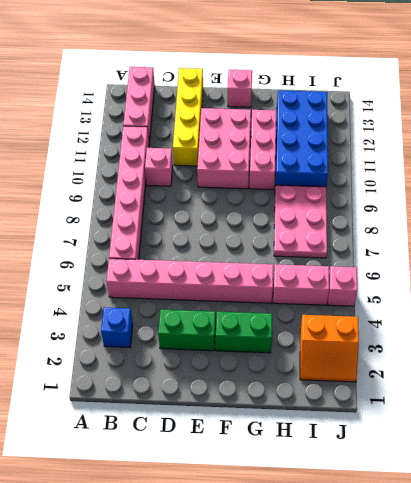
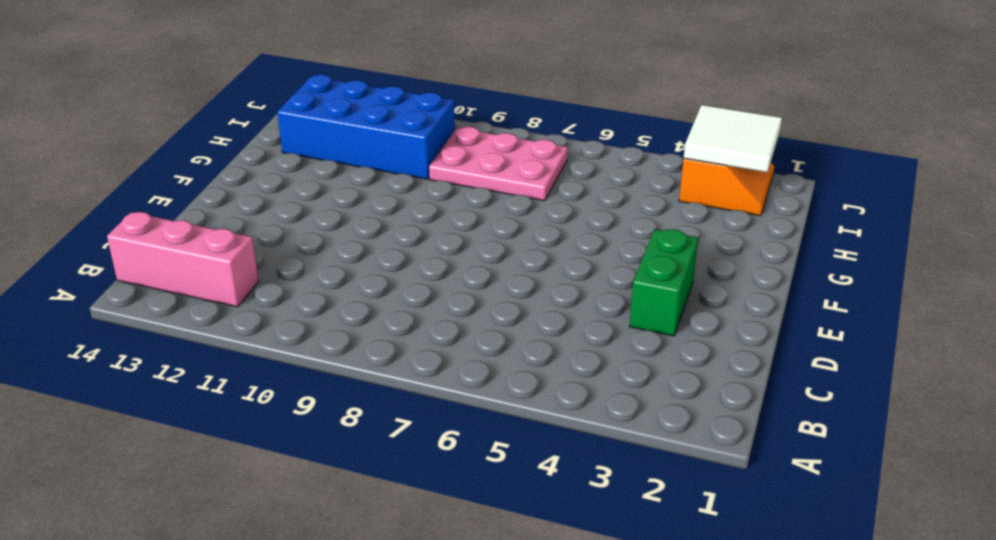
white tile I2:J3 level 2 -> none
none -> blue brick B3 level 1
none -> pink brick B5:G5 level 1
none -> pink brick B6:B11 level 1

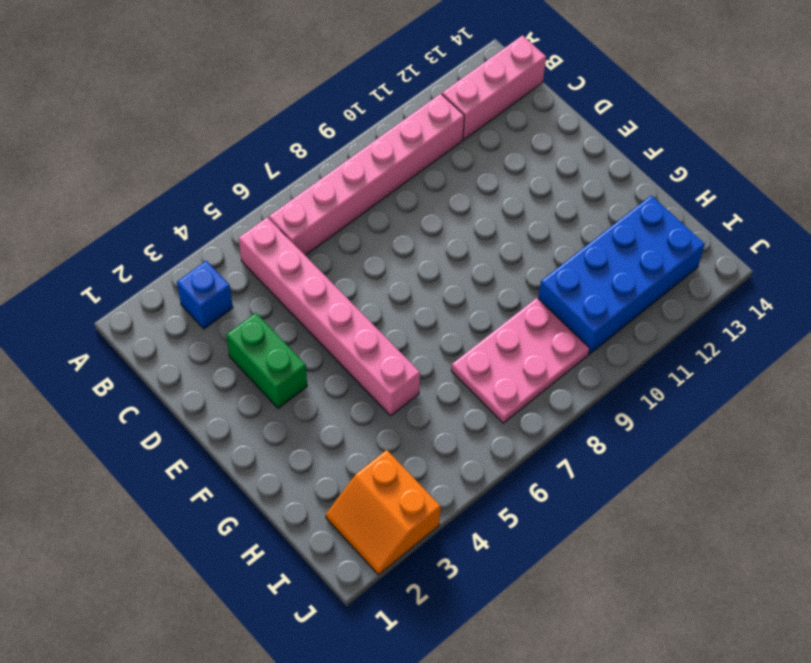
none -> pink brick C10 level 1
none -> yellow brick D11:D14 level 1
none -> pink brick E10:F12 level 1

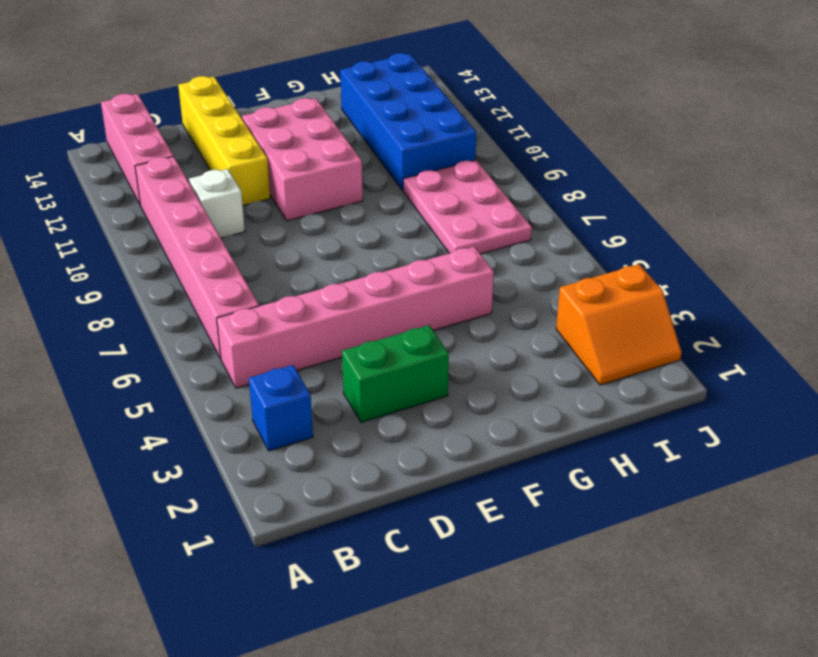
white brick C10 level 1 -> pink brick C10 level 1
none -> green brick F3:G3 level 1
none -> pink brick F14 level 1
none -> pink brick G10:G12 level 1

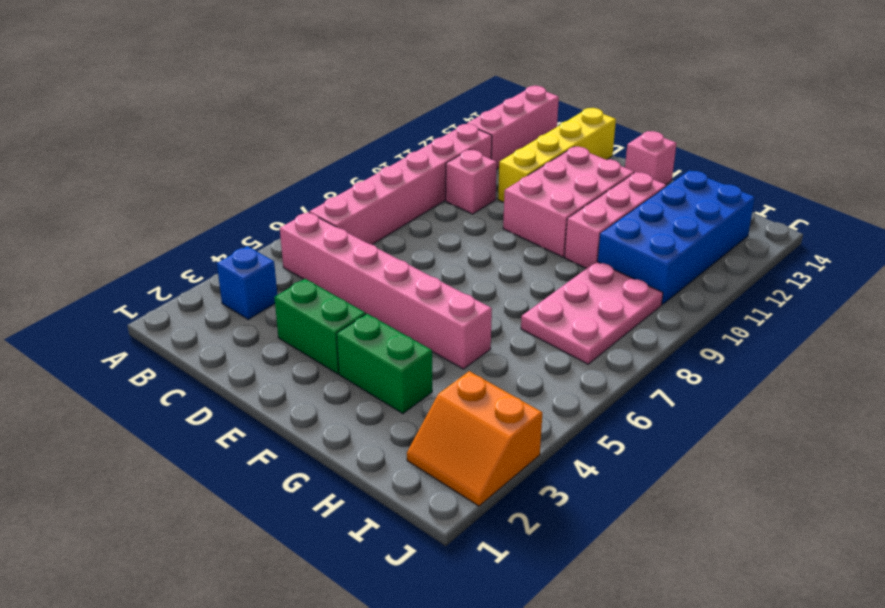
none -> pink brick H5:I5 level 1
none -> pink brick J5 level 1

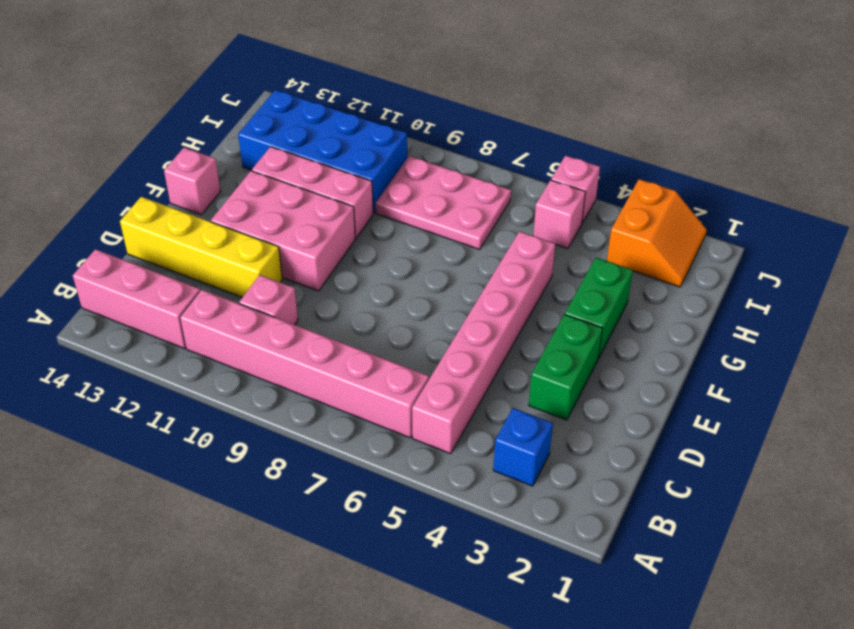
pink brick I5 level 1 -> pink brick H5:I5 level 1

